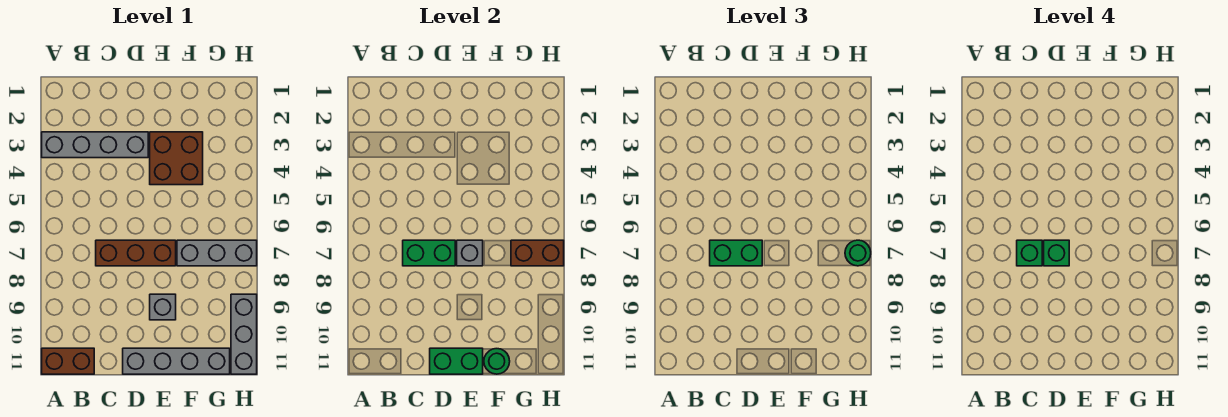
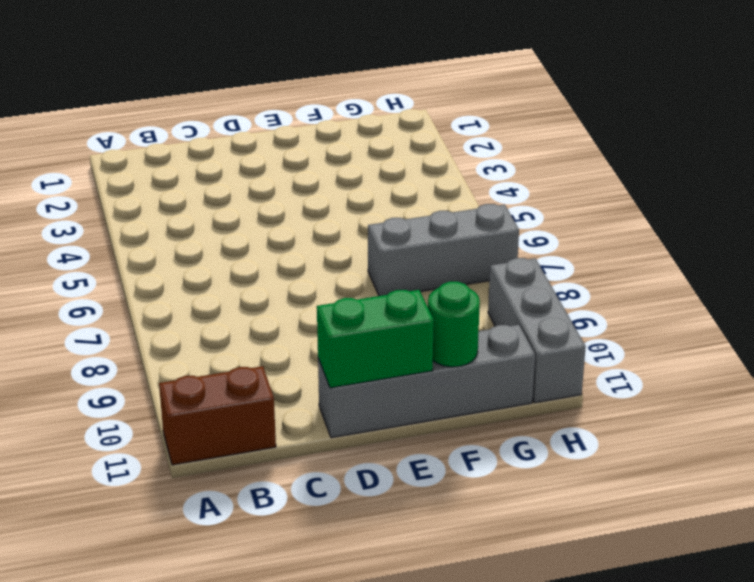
none -> grey brick A3:D3 level 1
none -> brown brick C7:E7 level 1
none -> brown brick E3:F4 level 1

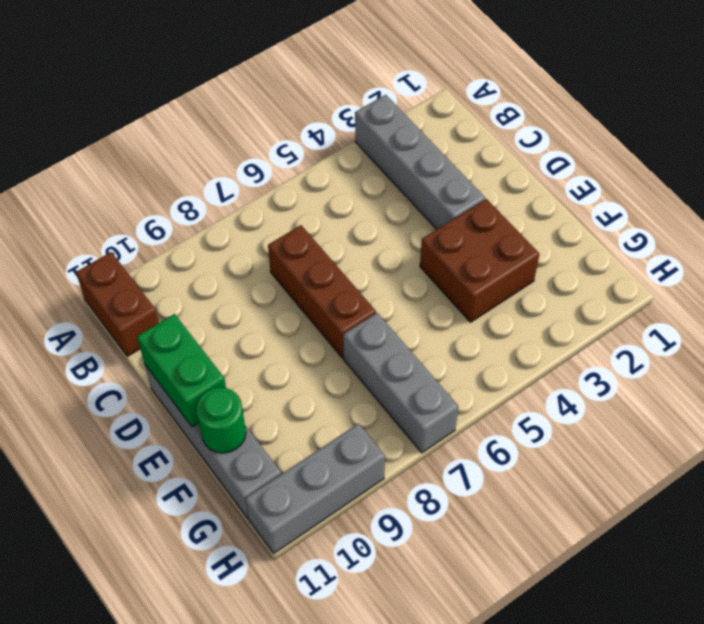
none -> grey brick E9 level 1
none -> green brick C7:D7 level 2
none -> grey brick E7 level 2

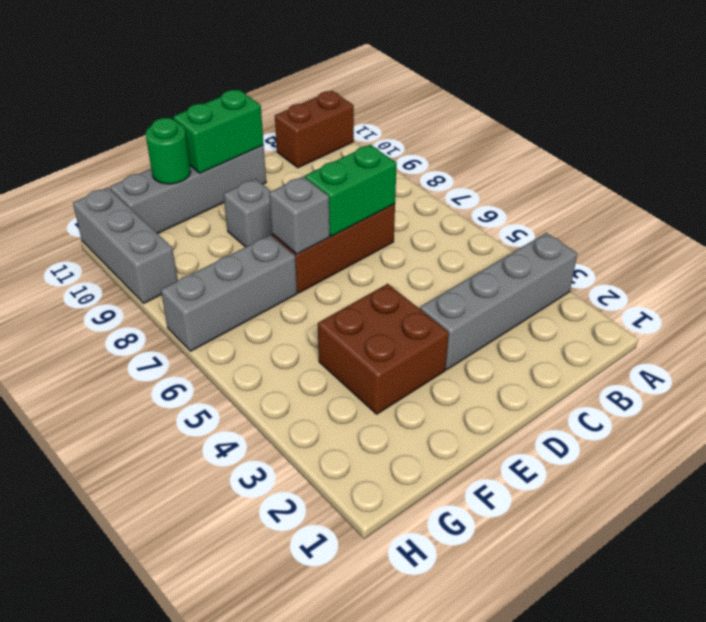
none -> brown brick G7:H7 level 2
none -> green brick C7:D7 level 3
none -> green round brick H7 level 3

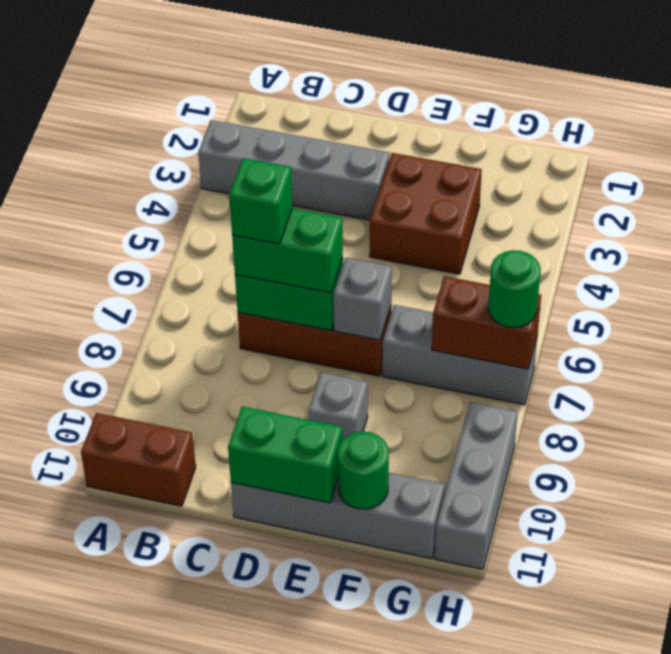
none -> green brick D7 level 4

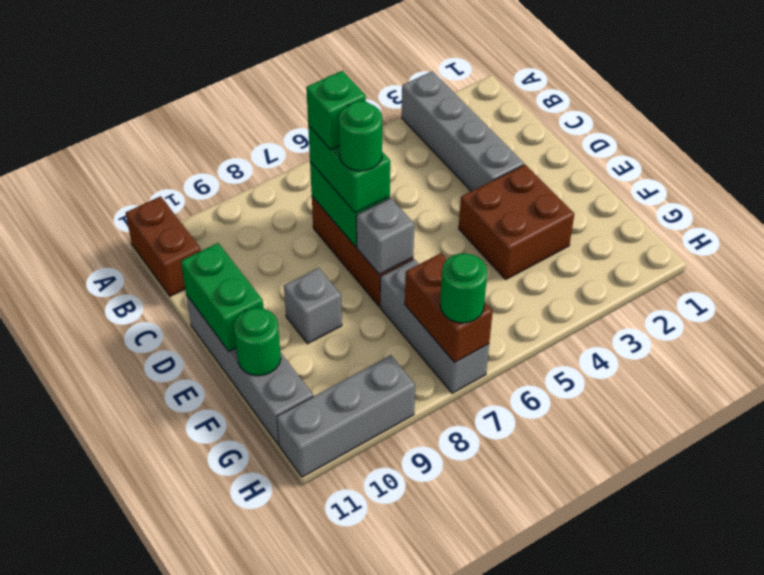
green round brick D7 level 4 -> green brick D7 level 4

